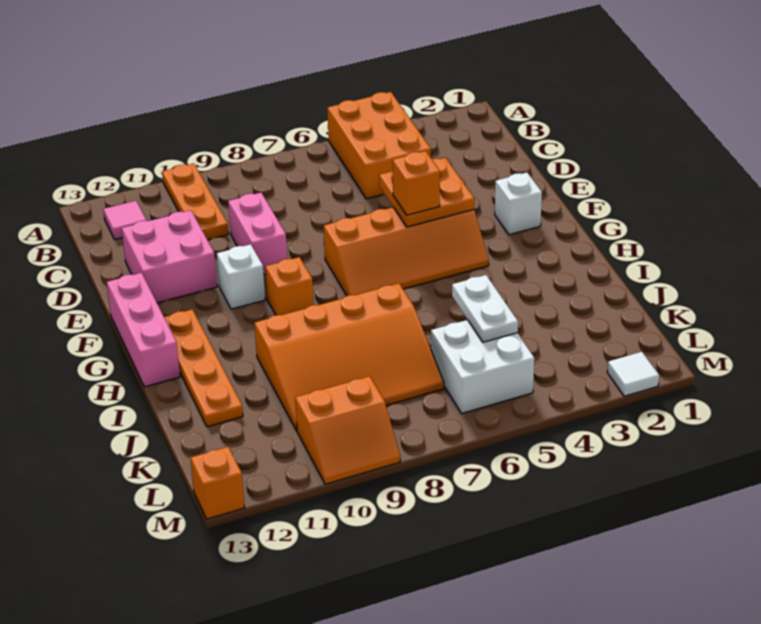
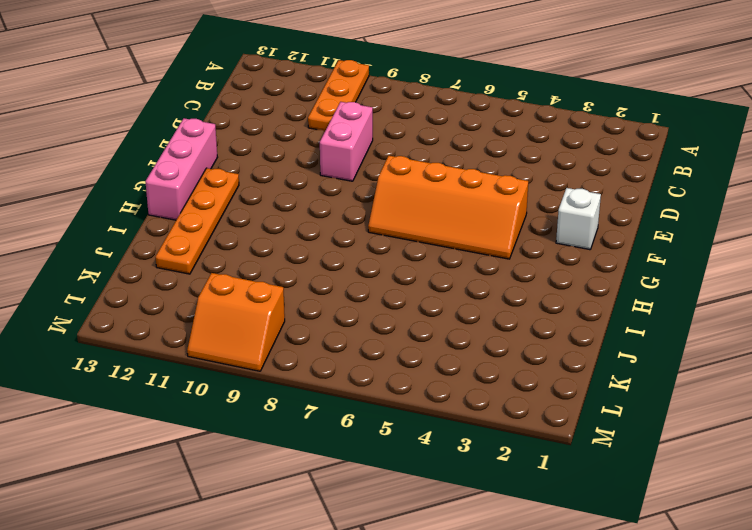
none -> orange brick A4:C5 level 1
none -> pink tile B12 level 1
none -> pink brick D11:E12 level 1

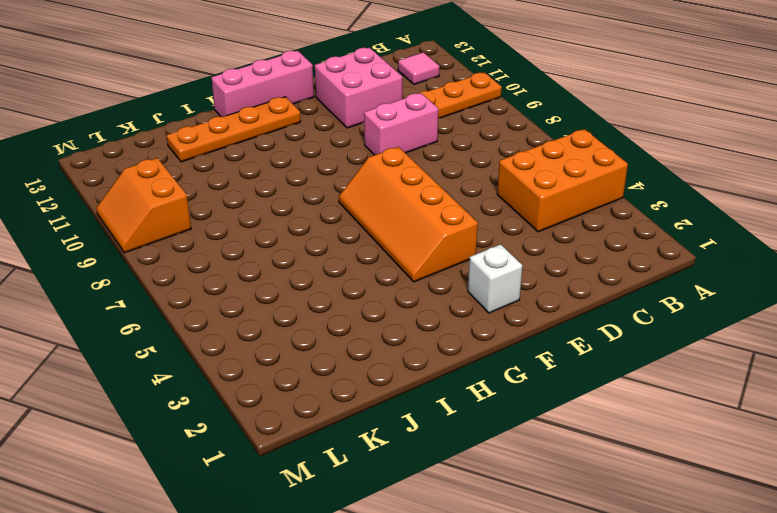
none -> white brick F10 level 1
none -> orange brick G9 level 1
none -> orange slope I7:K10 level 1 top I

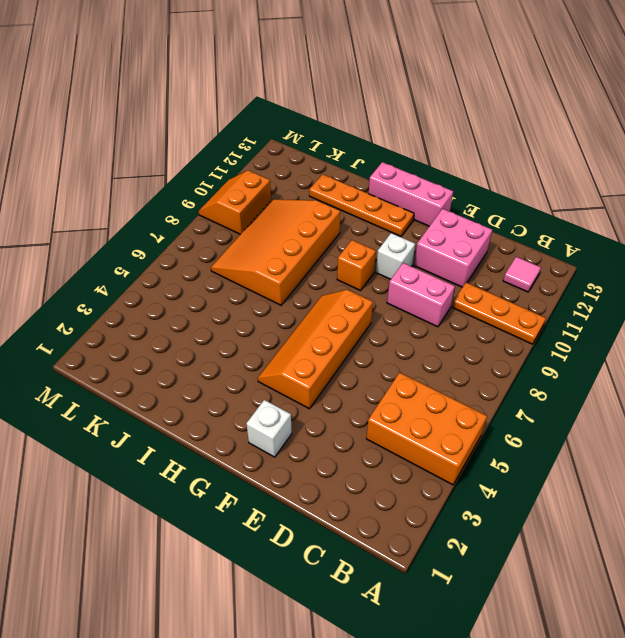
none -> white brick K5:L6 level 1
none -> white tile M2 level 1
none -> orange brick M13 level 1

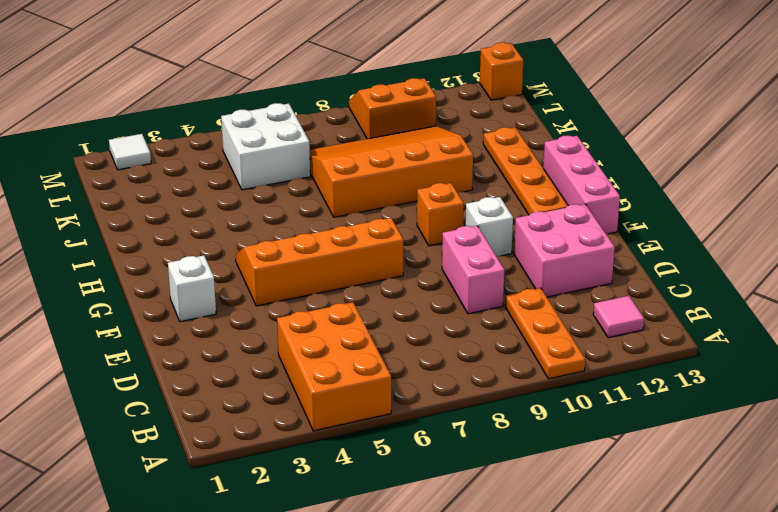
none -> orange plate E4:F5 level 2
none -> white plate J5:K5 level 2
none -> orange brick F5 level 3

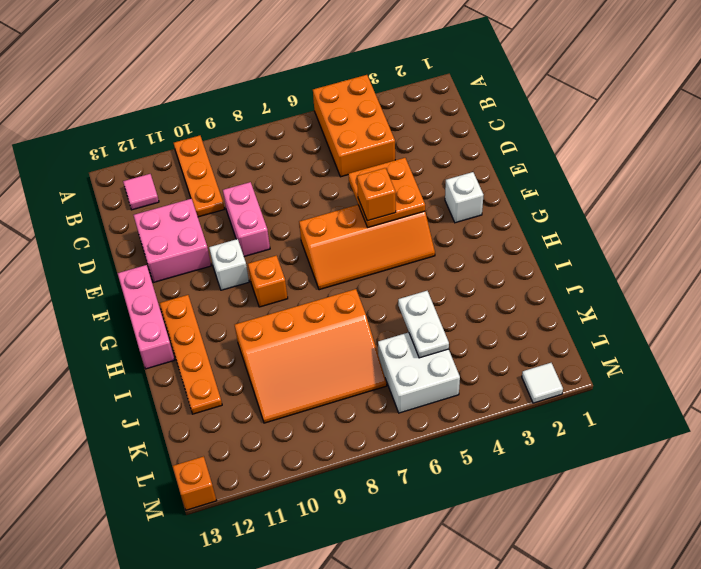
none -> orange slope L9:M10 level 1 top L

